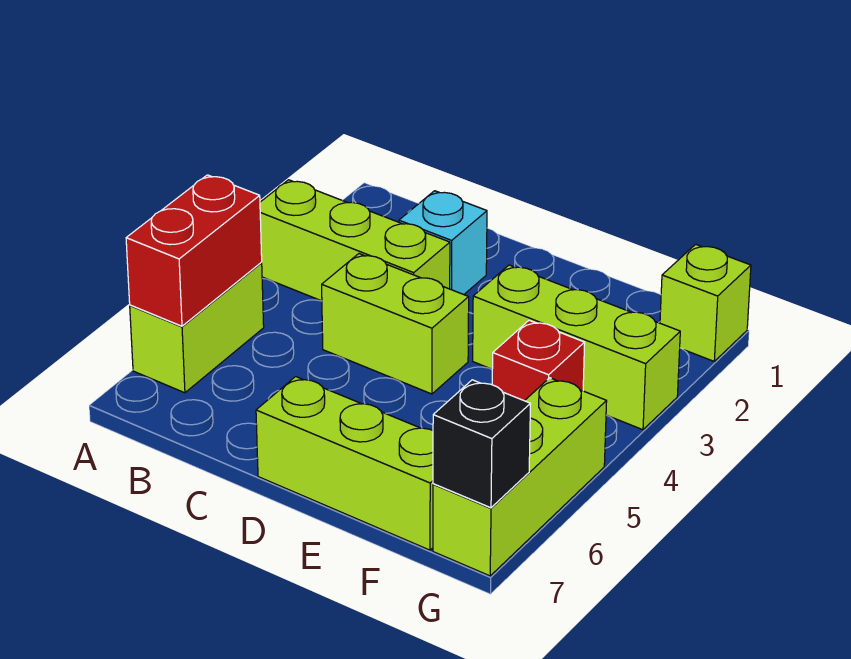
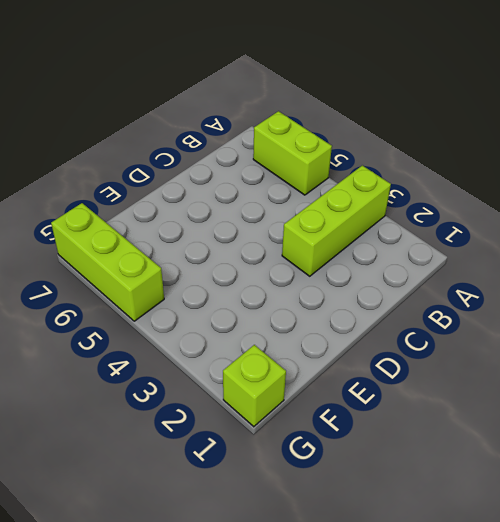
none -> cyan brick C2 level 1
none -> lime brick C4:D4 level 1

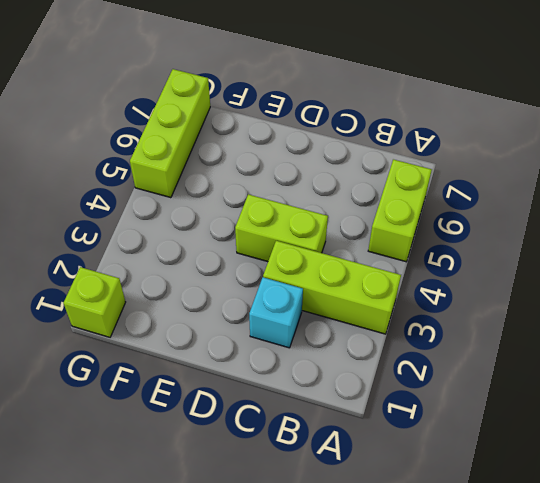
none -> lime brick D7:F7 level 1
none -> lime brick E3:G3 level 1

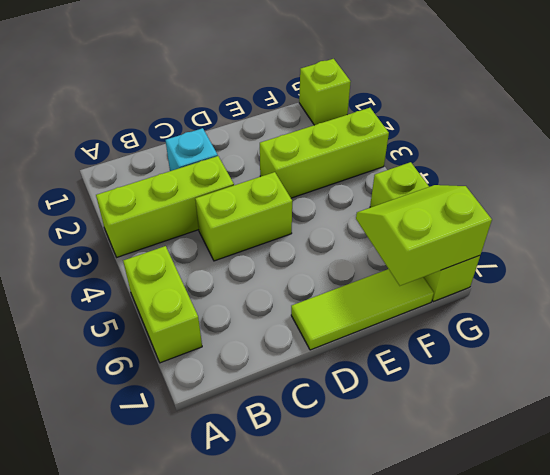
lime tile D7:F7 level 1 -> lime brick D7:F7 level 1
lime slope F6:G7 level 2 top 7 -> black brick G7 level 2
none -> red brick F4 level 1
none -> red brick A5:A6 level 2

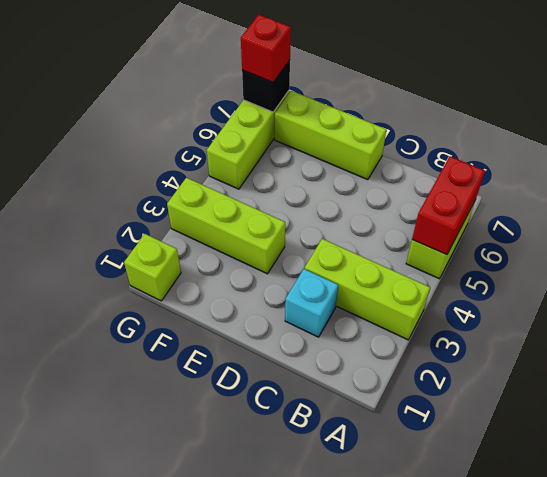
red brick G7 level 3 -> red brick F4 level 1
none -> lime brick C4:D4 level 1

